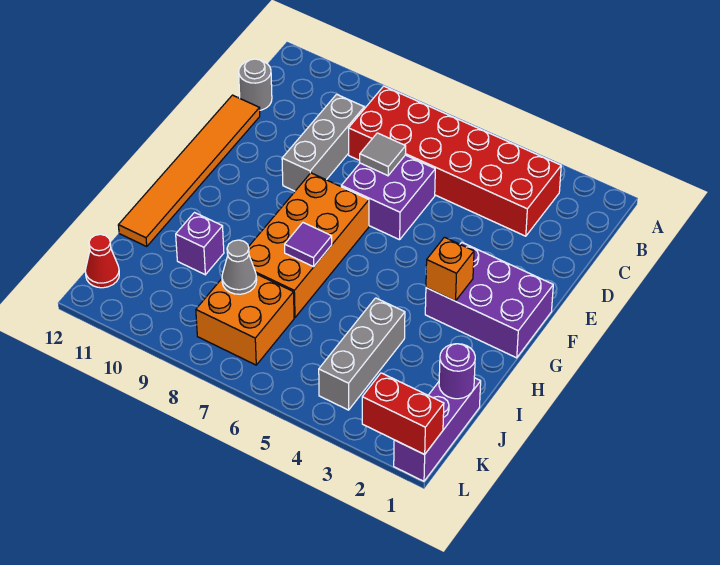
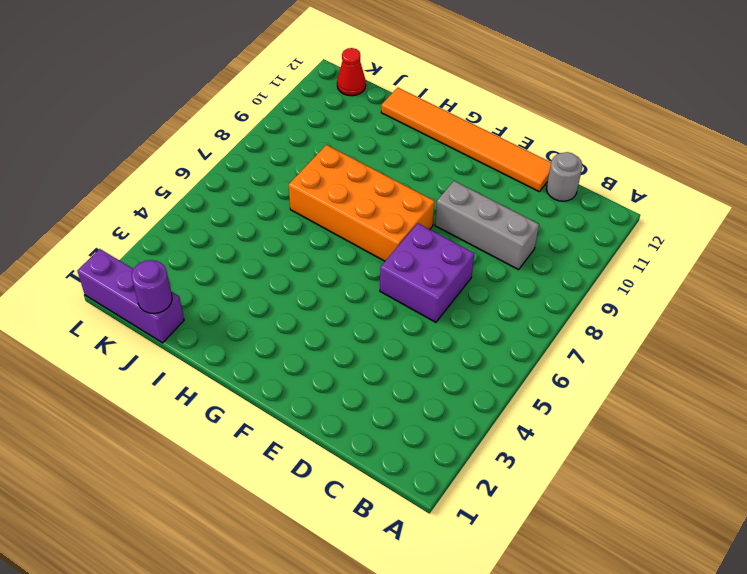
none -> red brick B3:C8 level 1
none -> purple brick F1:G3 level 1
none -> grey brick I4:K4 level 1

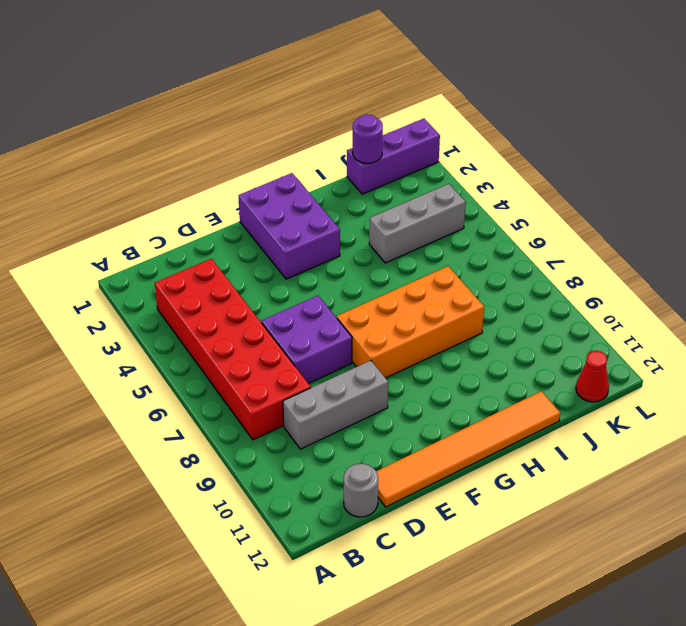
none -> purple brick I10 level 1
none -> orange brick J7:K8 level 1
none -> grey tile D7 level 2

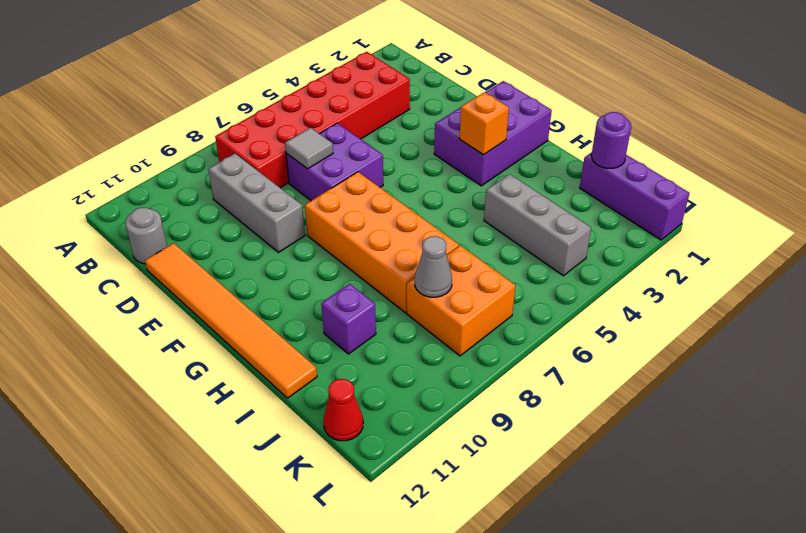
none -> purple tile H7 level 2
none -> red brick L1:L2 level 2

